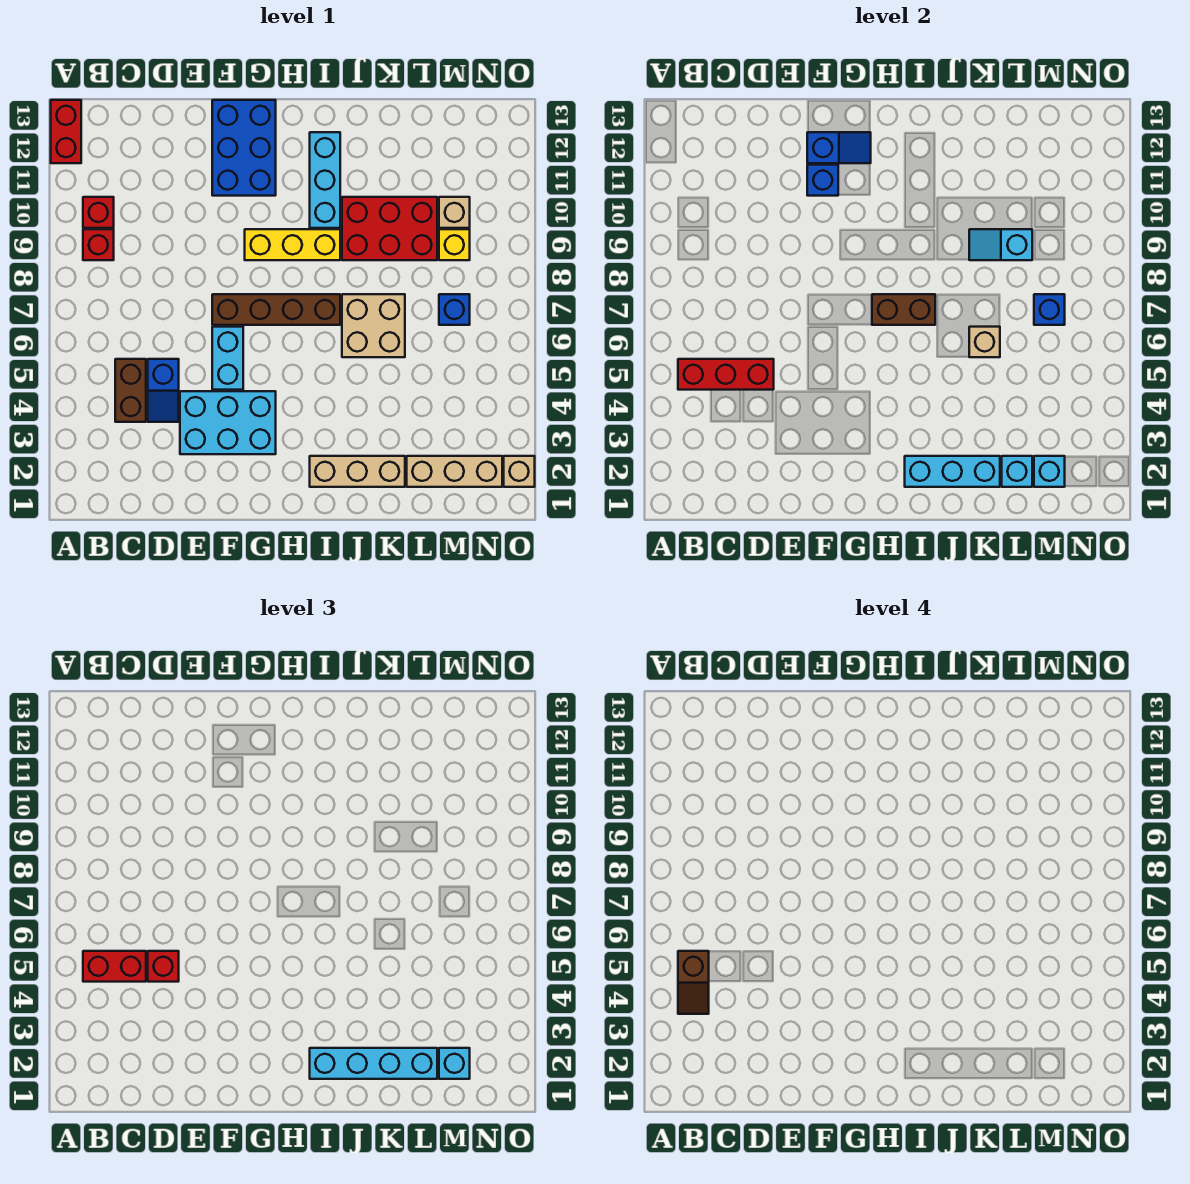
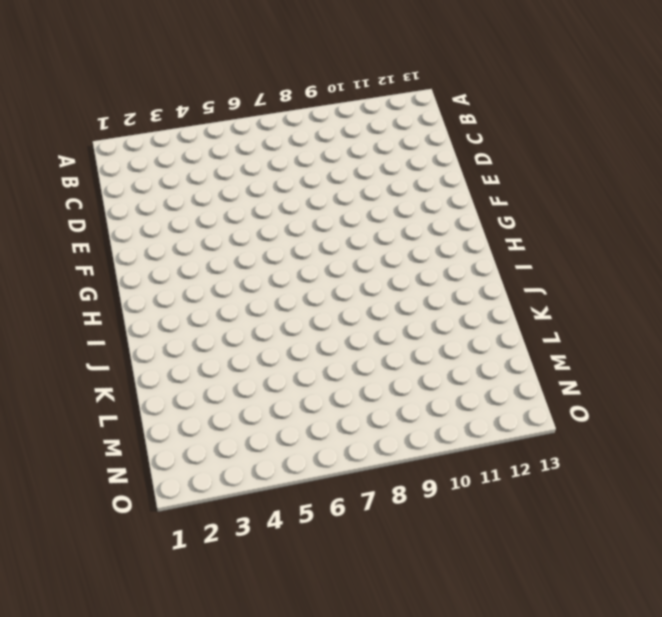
none -> red brick A12:A13 level 1
none -> red brick B9 level 1
none -> red brick B10 level 1
none -> brown brick C4:C5 level 1

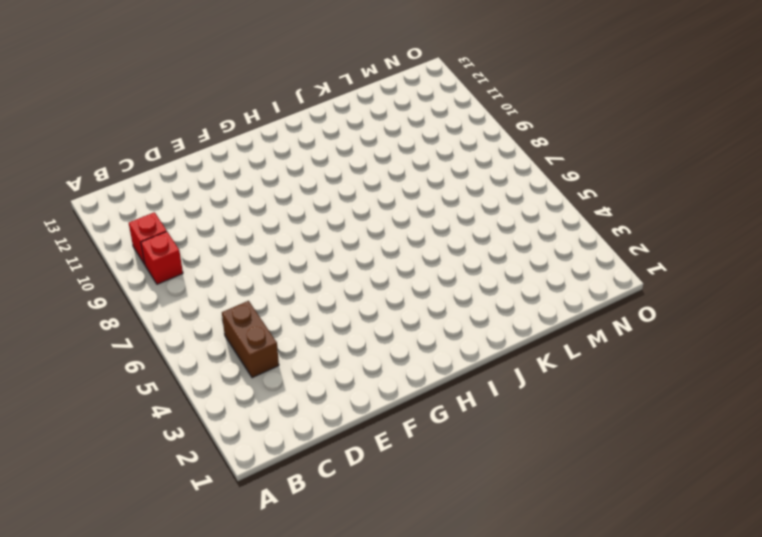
none -> red brick A12:A13 level 1
none -> blue slope D4:D5 level 1 top 5
none -> cyan brick E3:G4 level 1
none -> cyan brick F5:F6 level 1

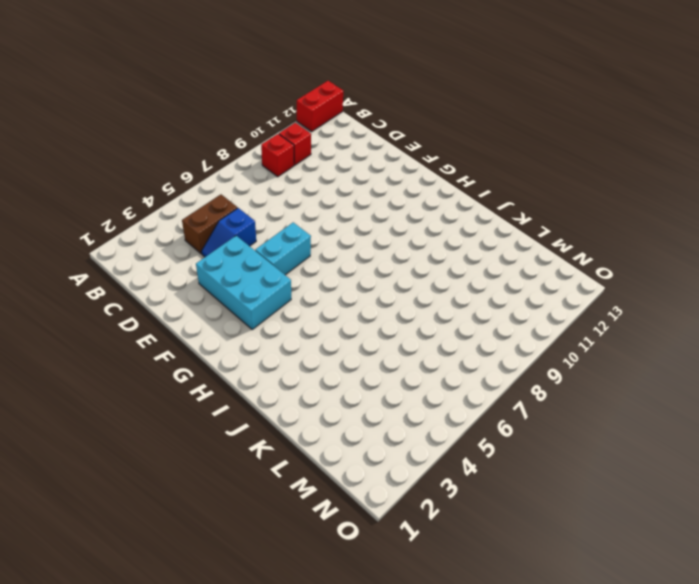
none -> brown brick F7:I7 level 1
none -> blue brick F11:G13 level 1
none -> yellow brick G9:I9 level 1
none -> tan brick I2:K2 level 1

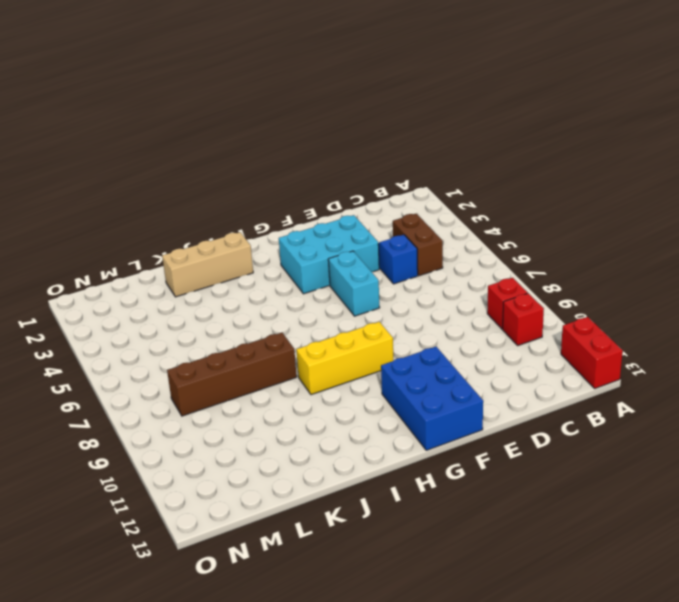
brown brick J8:M8 level 1 -> brown brick F7:I7 level 1
none -> cyan brick I10:I12 level 1
none -> tan brick J6:K7 level 1
none -> red brick J9:L10 level 1
none -> tan brick L2:N2 level 1

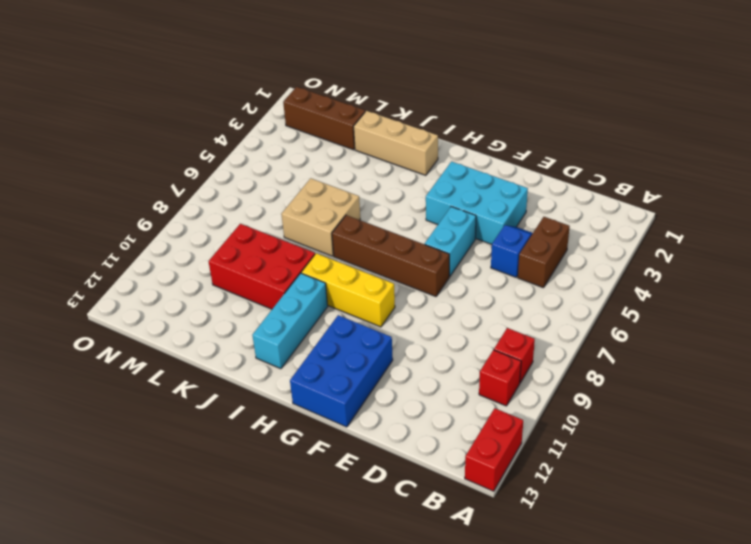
brown brick L2:N2 level 1 -> tan brick L2:N2 level 1
none -> blue brick M7 level 1
none -> yellow brick M9 level 1
none -> tan brick M10 level 1
none -> tan brick O2 level 1

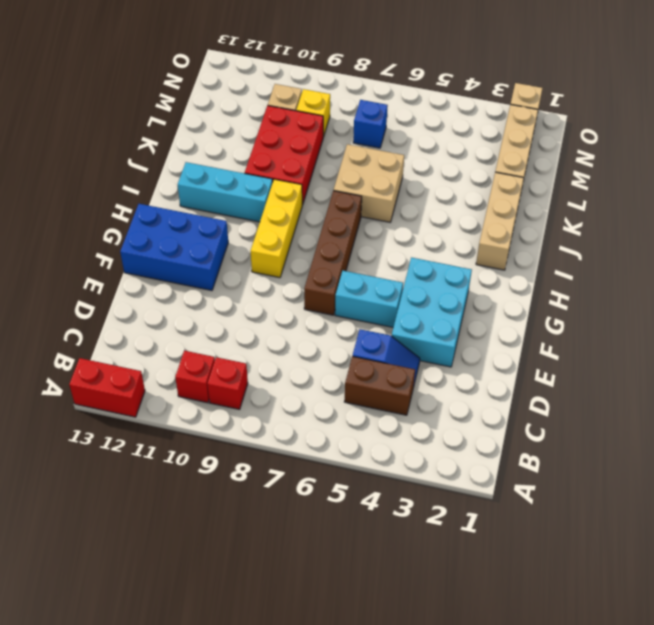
none -> red brick B5:D5 level 2
none -> blue brick F11 level 2
none -> blue slope F12:G12 level 2 top F
none -> brown brick H7:I7 level 2

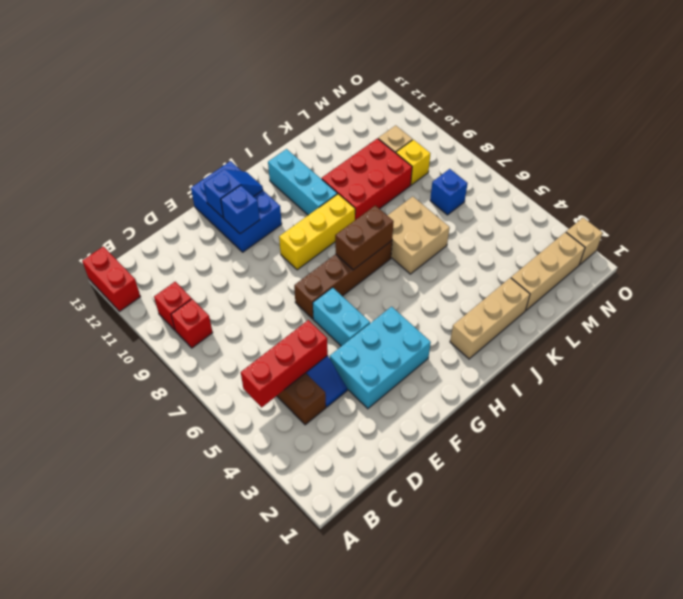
none -> cyan brick I2:K2 level 2
none -> tan brick K6 level 2
none -> cyan slope K9:L9 level 2 top L
none -> cyan brick L2 level 2

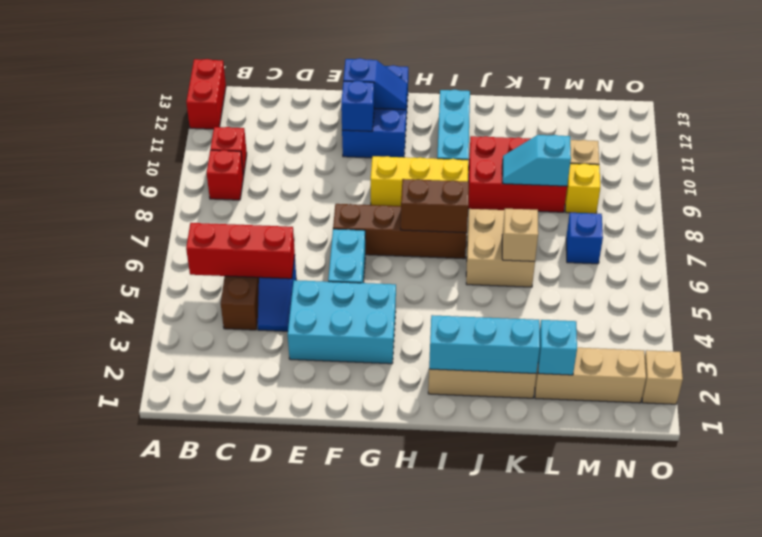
none -> cyan brick M2 level 2
none -> blue brick M7 level 2
none -> red brick B5:C5 level 3
none -> red brick D5 level 3

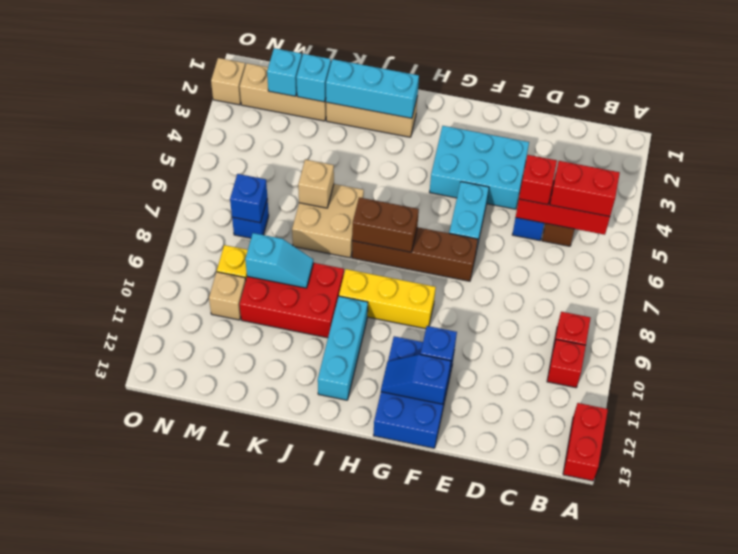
none -> cyan brick I2:L2 level 3
none -> cyan brick M2 level 3
none -> brown slope B4:B5 level 4 top 5

